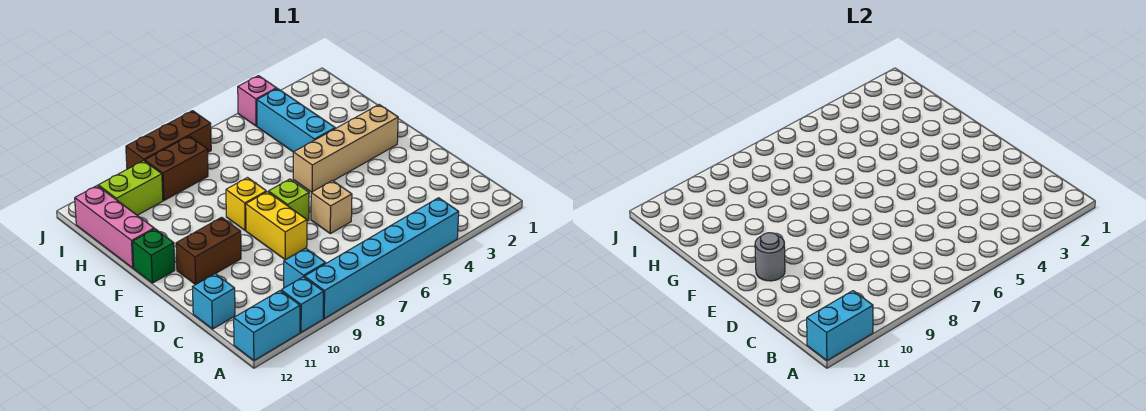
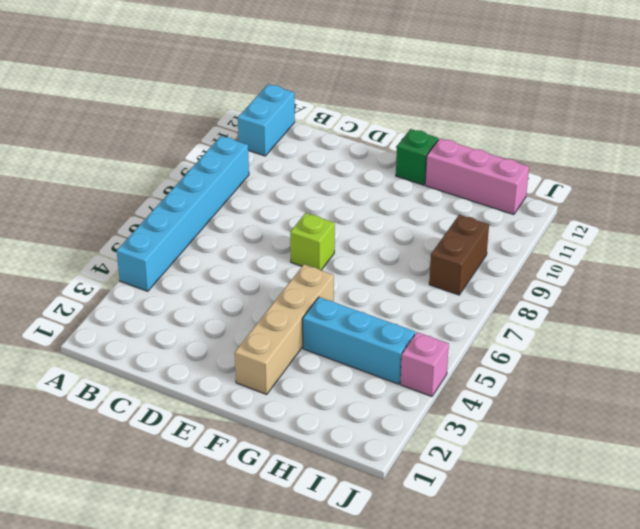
none -> cyan brick A10 level 1
none -> cyan brick B9 level 1
none -> cyan brick C12 level 1

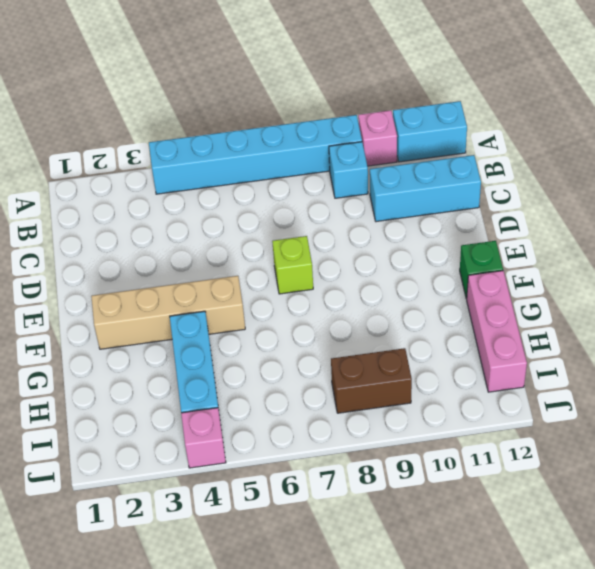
pink brick A10 level 1 -> cyan brick A10 level 1
cyan brick C10:C12 level 1 -> cyan brick C12 level 1
none -> tan brick D6 level 1
none -> yellow brick D8:E8 level 1
none -> brown brick E10:E11 level 1

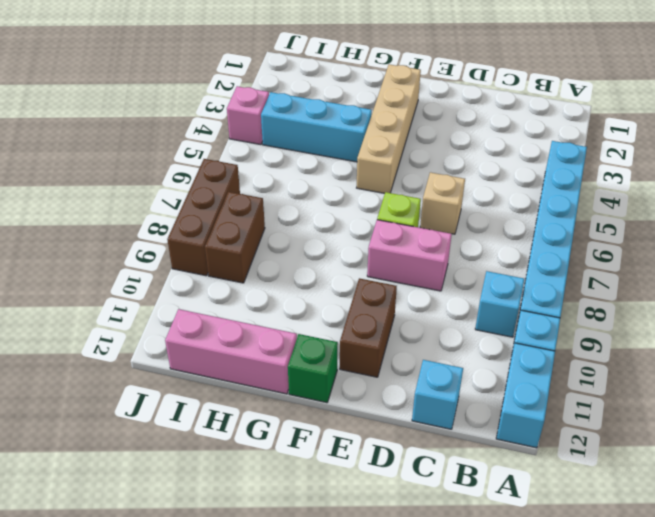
pink brick D8:E8 level 1 -> yellow brick D8:E8 level 1
none -> yellow brick F8 level 1
none -> lime brick I10:I11 level 1
none -> cyan brick A11:A12 level 2

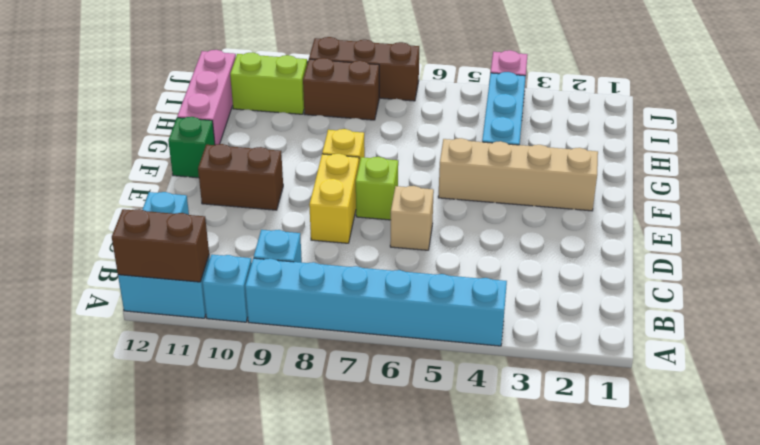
brown brick A11:A12 level 2 -> cyan brick A11:A12 level 2
none -> grey round brick E11 level 2

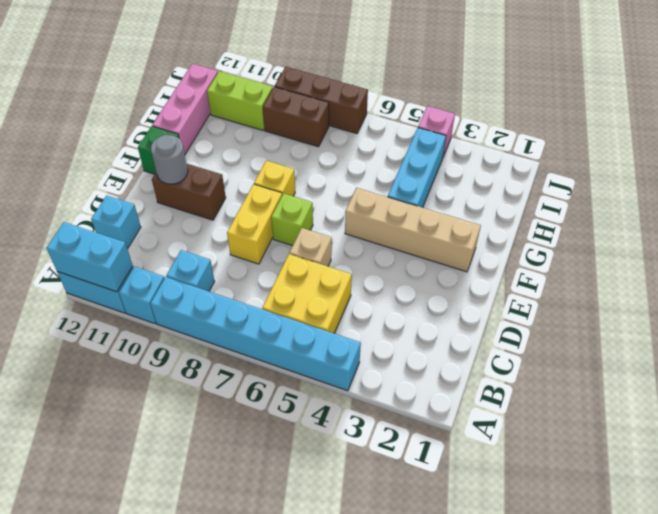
yellow brick B5:C6 level 1 -> none

